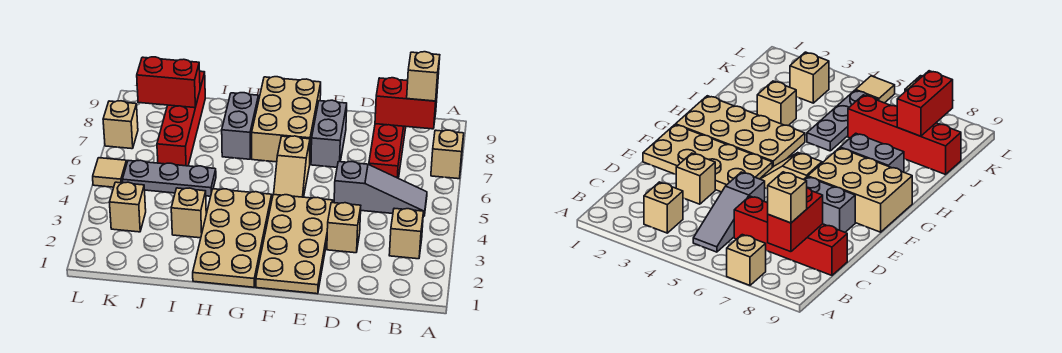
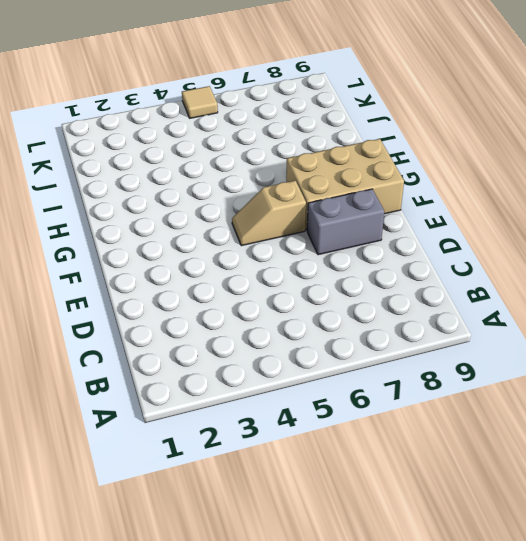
none -> tan brick A7 level 1
none -> tan brick B3 level 1
none -> grey slope B5:D5 level 1 top D

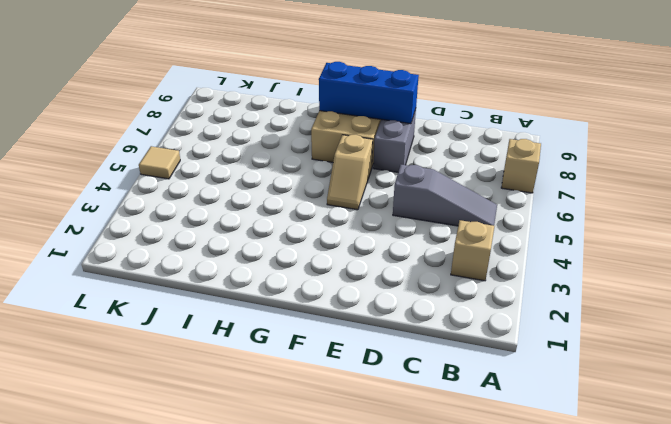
blue brick E8:G8 level 2 -> none
none -> red brick C6:C9 level 1
none -> tan brick D3 level 1
none -> tan plate E1:F4 level 1

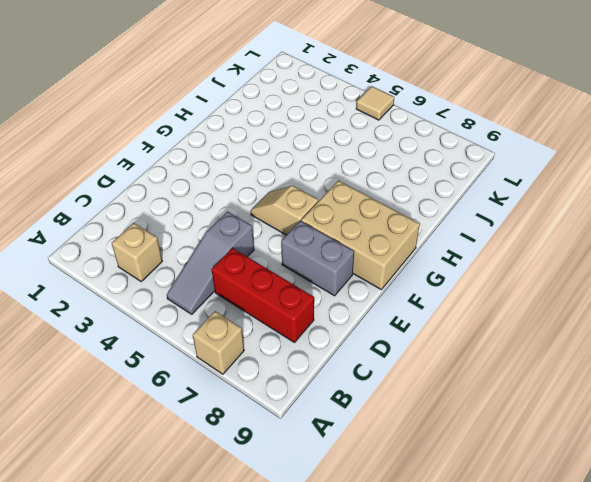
red brick C6:C8 level 1 -> red brick C6:C9 level 1
none -> tan brick D3 level 1
none -> tan plate E1:F4 level 1
none -> tan plate G1:H4 level 1

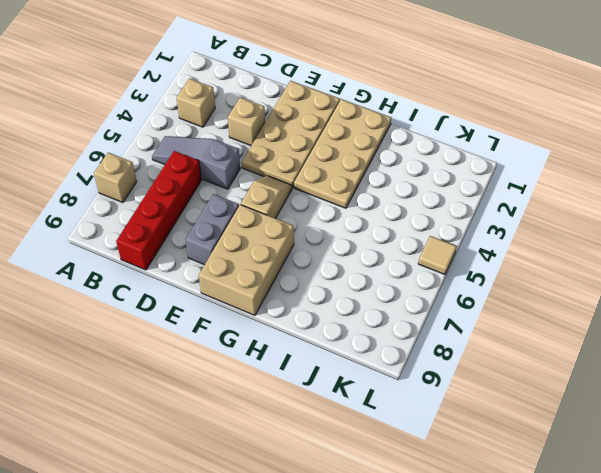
none -> grey brick H7:H8 level 1
none -> tan brick I3 level 1
none -> grey plate I5:K5 level 1

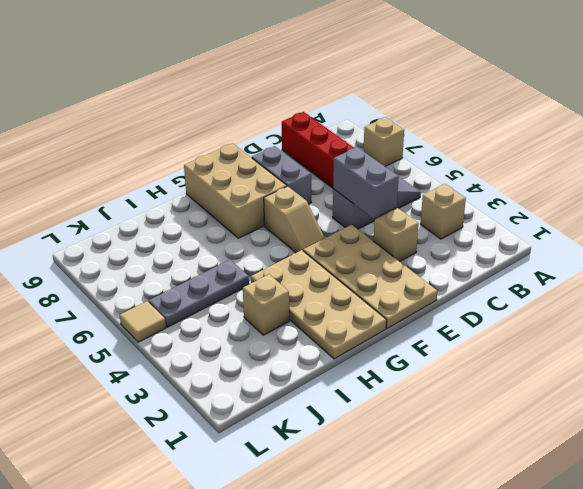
grey brick D4:D5 level 2 -> grey brick H7:H8 level 1
none -> red brick J6:J9 level 1
none -> tan brick K3 level 1
none -> tan brick L7 level 1

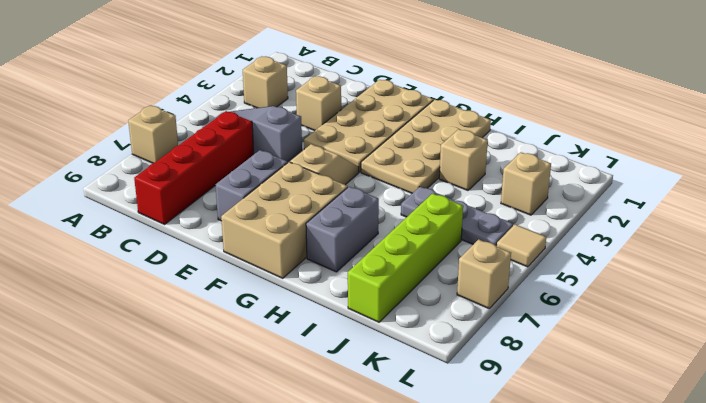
lime brick J6:J9 level 1 -> red brick J6:J9 level 1
none -> red brick B8:C8 level 2
none -> red brick J8:K8 level 2
none -> tan brick B8 level 3

